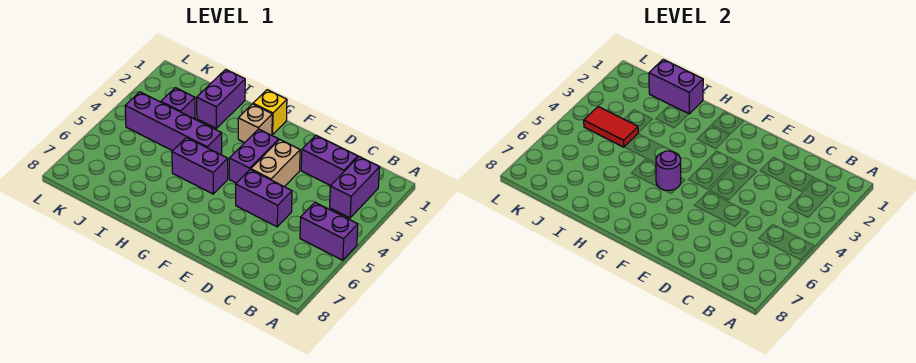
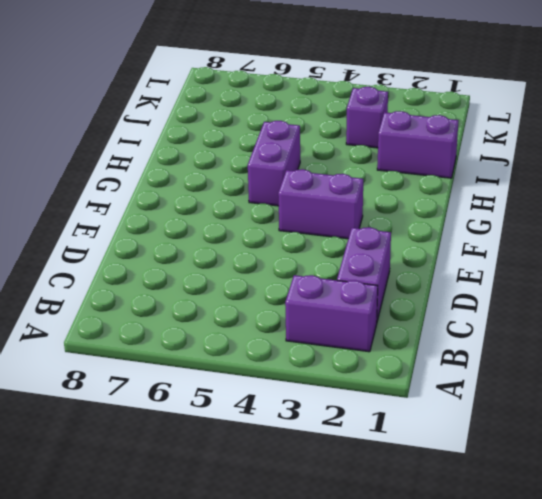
none -> purple brick A5:B5 level 1
none -> purple brick D5:E5 level 1
none -> tan brick E3:E4 level 1

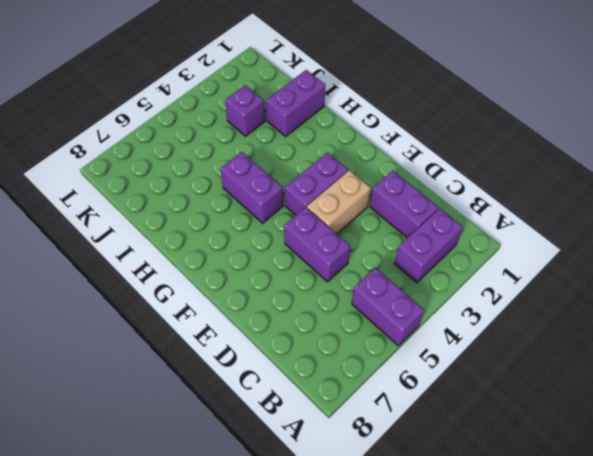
none -> yellow brick G1 level 1
none -> tan brick G2 level 1
none -> purple brick H4:K4 level 1

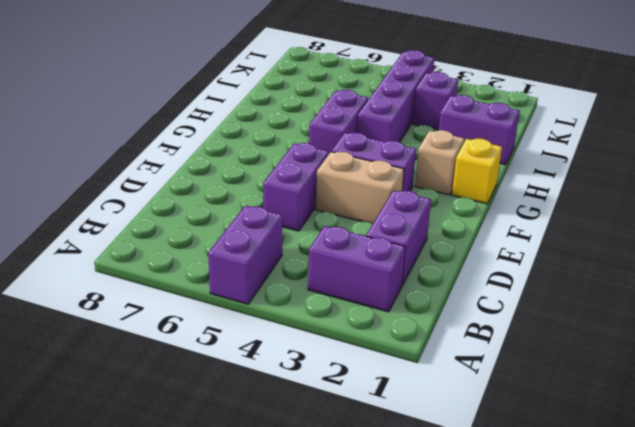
none -> purple round brick G5 level 2
none -> purple brick I1:J1 level 2
none -> red tile J4:K4 level 2

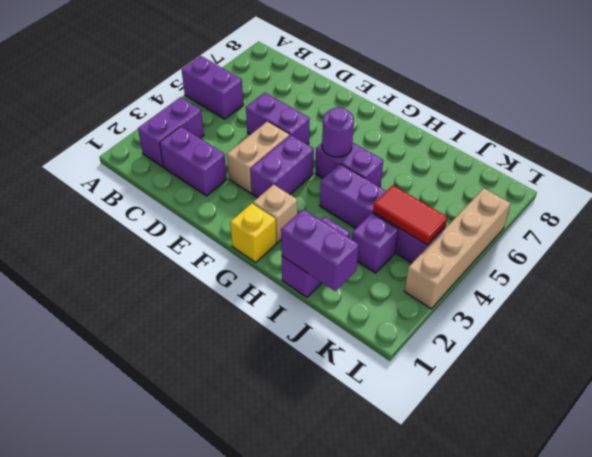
tan brick L3:L6 level 1 -> none

